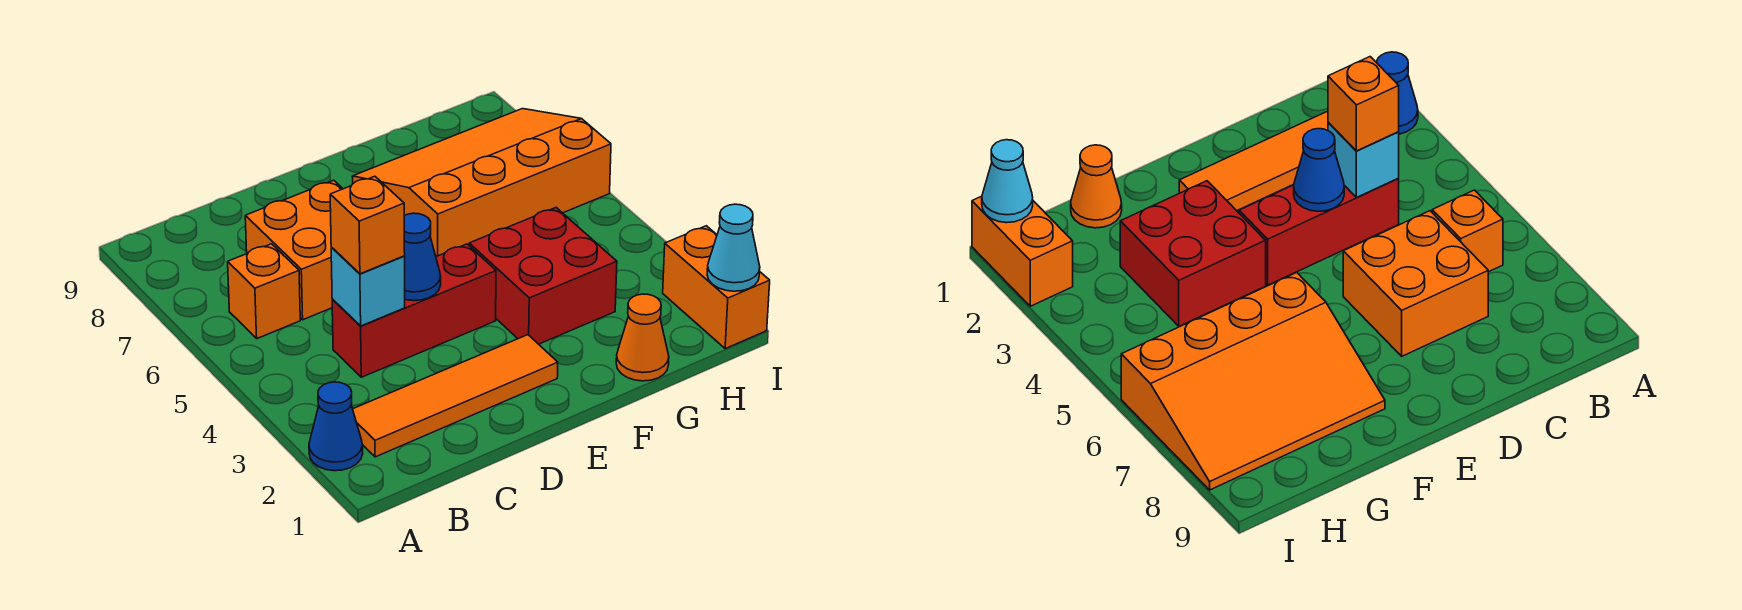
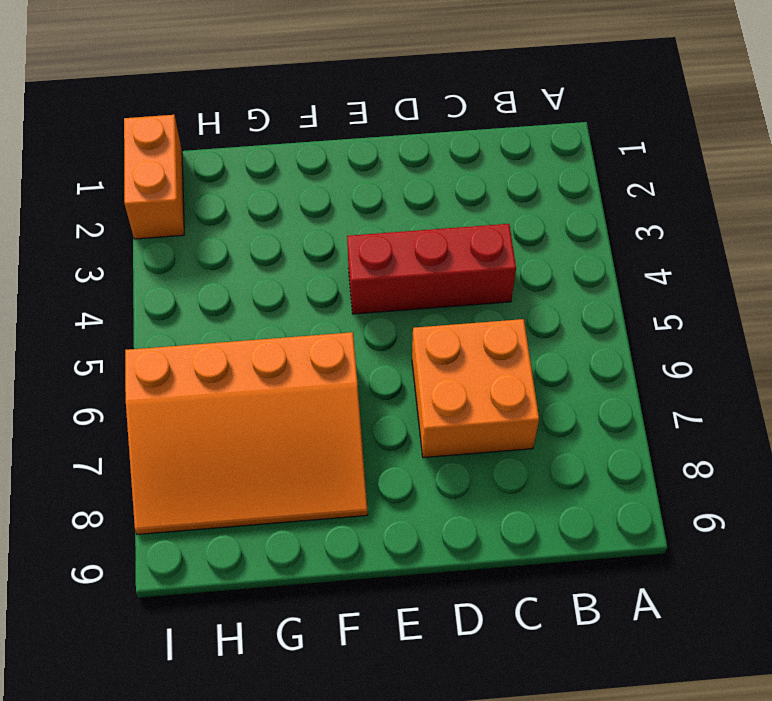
none -> blue cone A2 level 1
none -> orange tile B2:E2 level 1
none -> orange brick B6 level 1

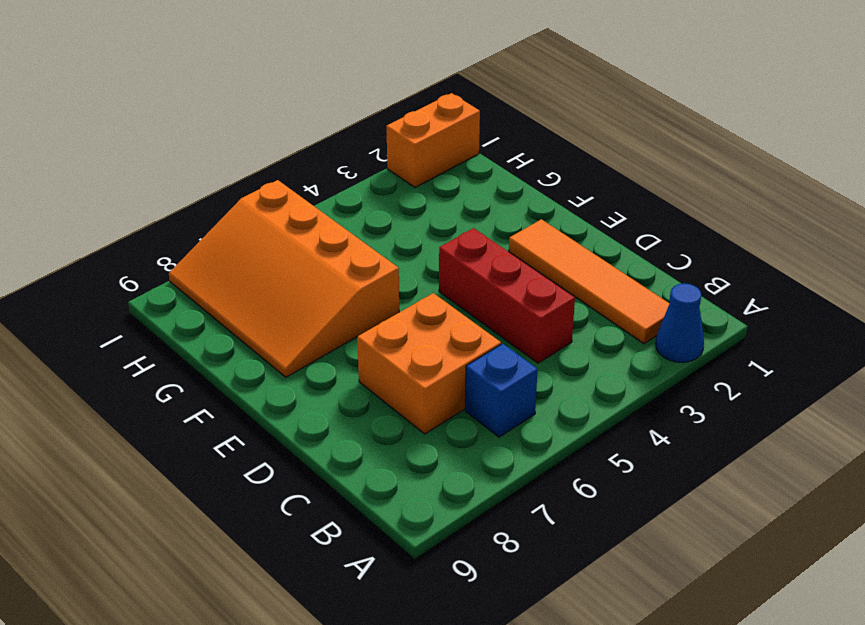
blue brick B6 level 1 -> orange brick B6 level 1
none -> red brick F3:G4 level 1
none -> orange cone G1 level 1
none -> cyan brick C4 level 2

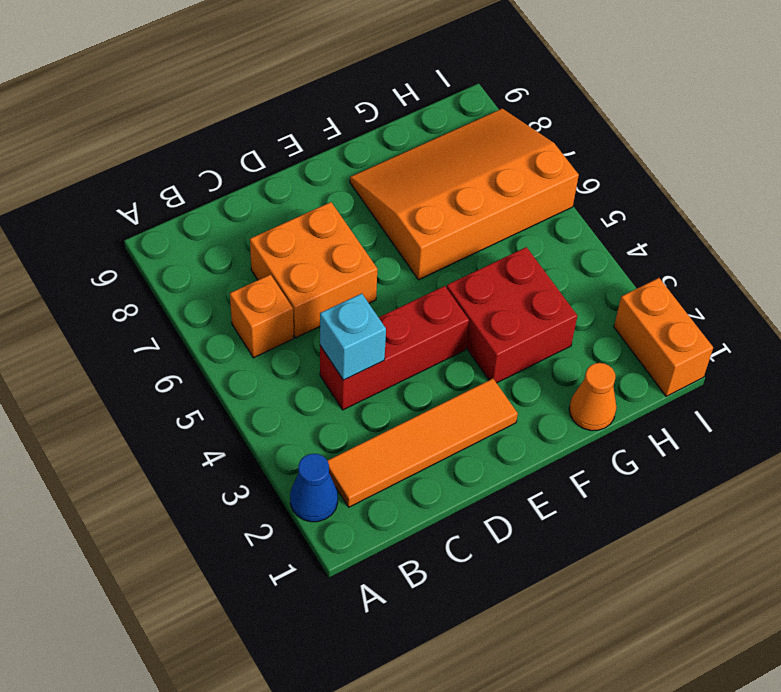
none -> blue cone D4 level 2
none -> cyan cone I1 level 2
none -> orange brick C4 level 3

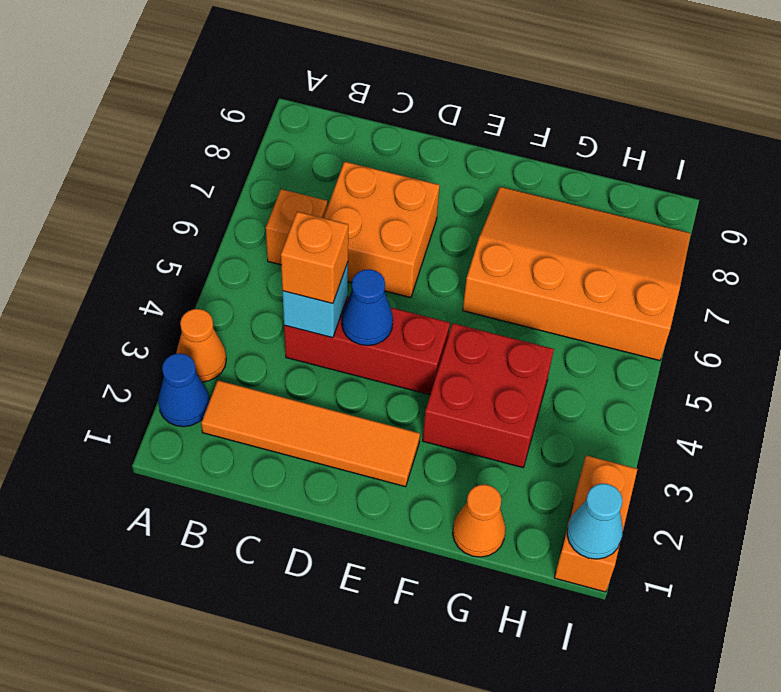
orange cone A3 level 1 -> none

